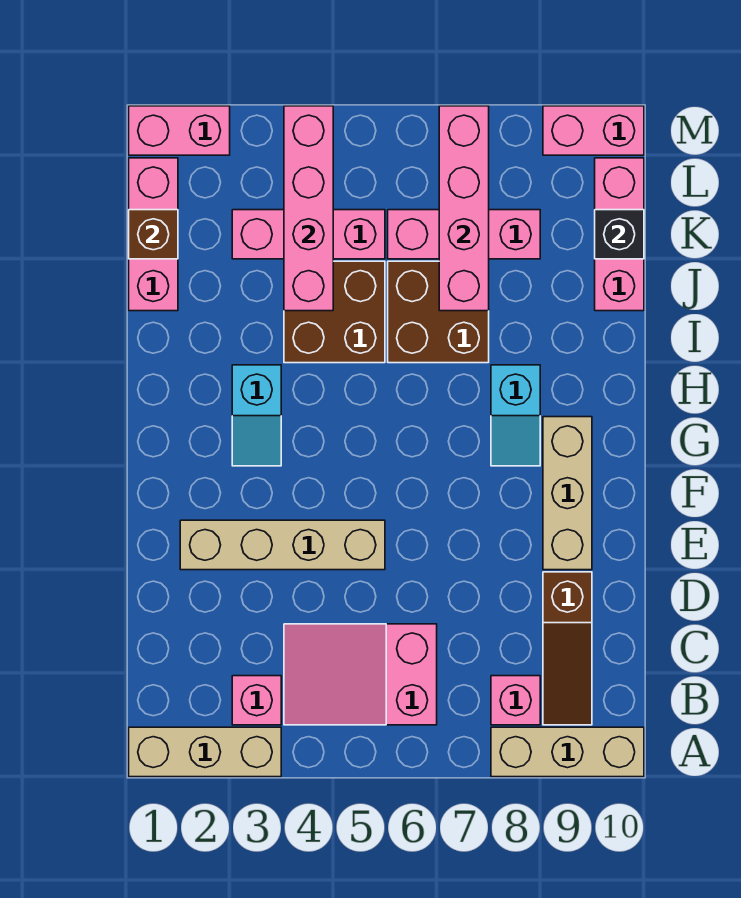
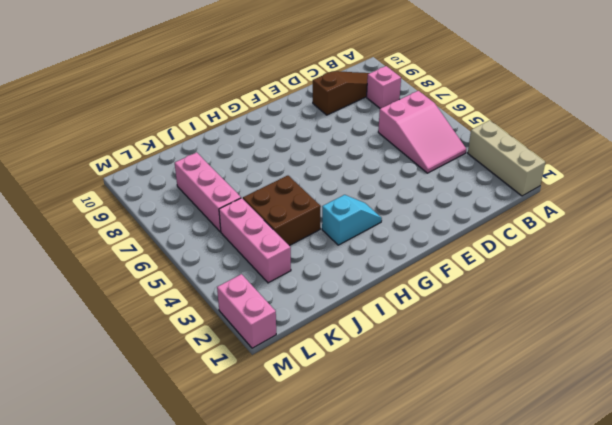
none -> tan brick A8:A10 level 1
none -> pink brick B3 level 1
none -> tan brick E2:E5 level 1

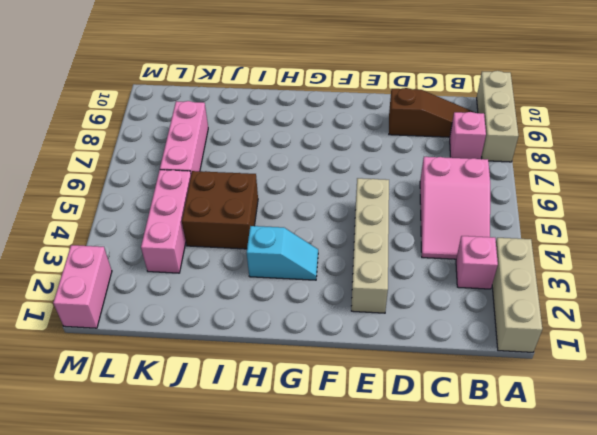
none -> tan brick E9:G9 level 1
none -> cyan slope G8:H8 level 1 top H
none -> brown brick I6:J7 level 1

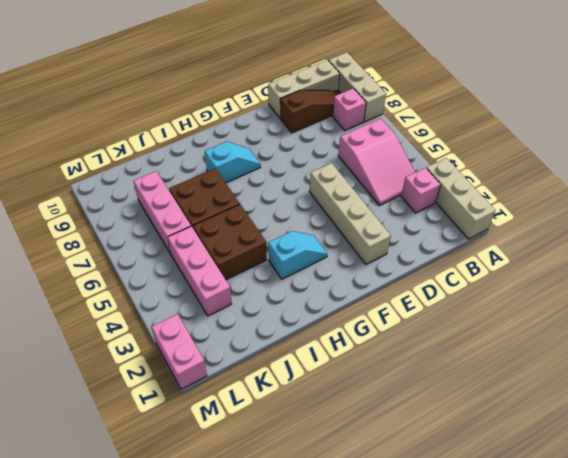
tan brick B10:D10 level 1 -> tan brick E9:G9 level 1
none -> pink brick J1:L1 level 1
none -> pink brick J10:L10 level 1
none -> pink brick M9:M10 level 1

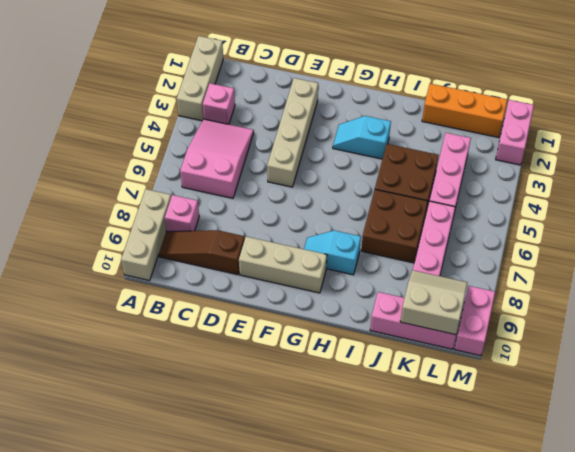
orange brick J1:L1 level 1 -> pink brick J1:L1 level 1
tan slope K9:L10 level 2 top 10 -> black brick K10 level 2
none -> pink brick J4:M4 level 2
none -> pink brick J7:M7 level 2
none -> brown brick K1 level 2

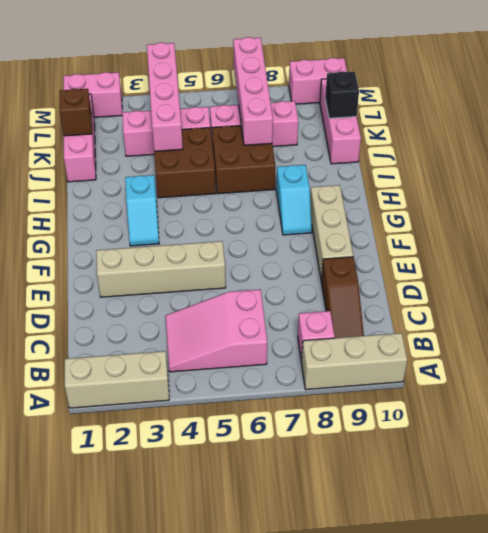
none -> pink brick B3 level 1

